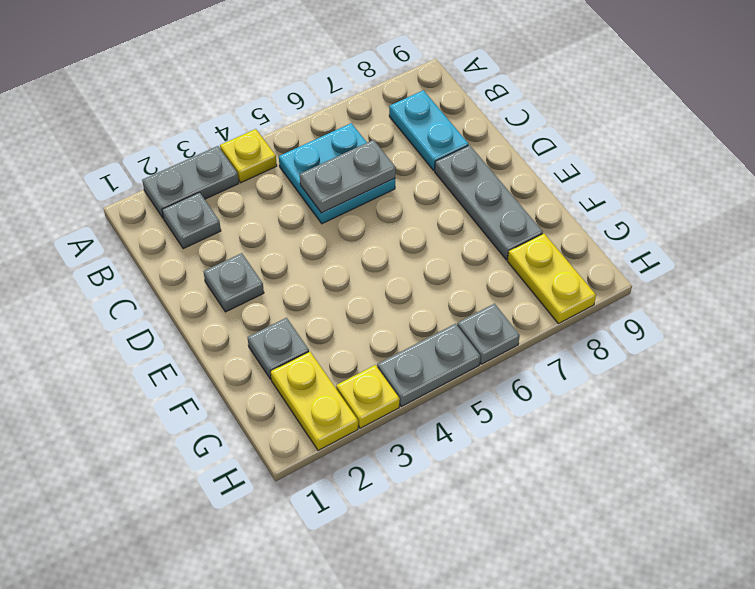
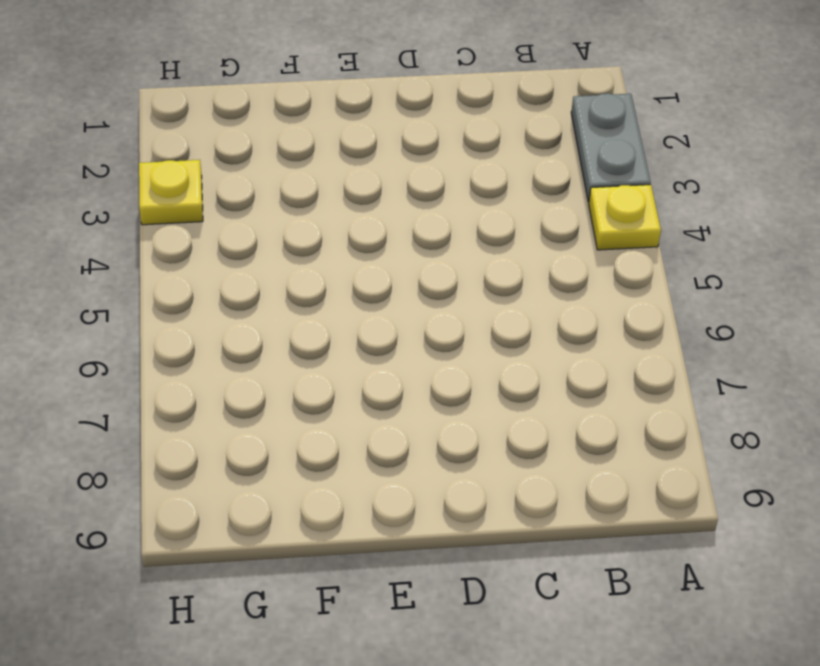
none -> grey plate B2 level 1
none -> cyan plate B5:C6 level 1
none -> cyan plate B8:C8 level 1

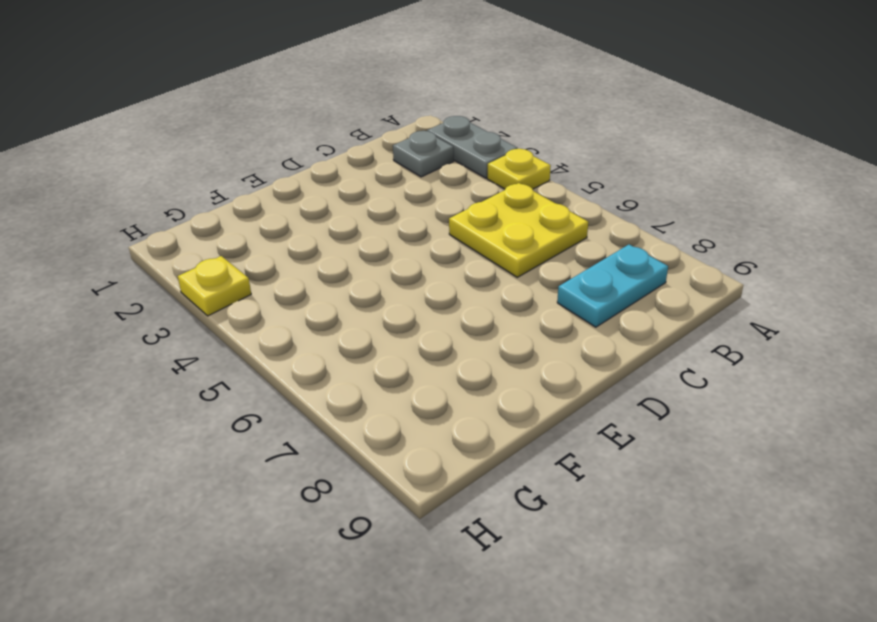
yellow plate B5:C6 level 1 -> cyan plate B5:C6 level 1
none -> grey plate D2 level 1
none -> grey plate D8:F8 level 1
none -> grey plate F2 level 1

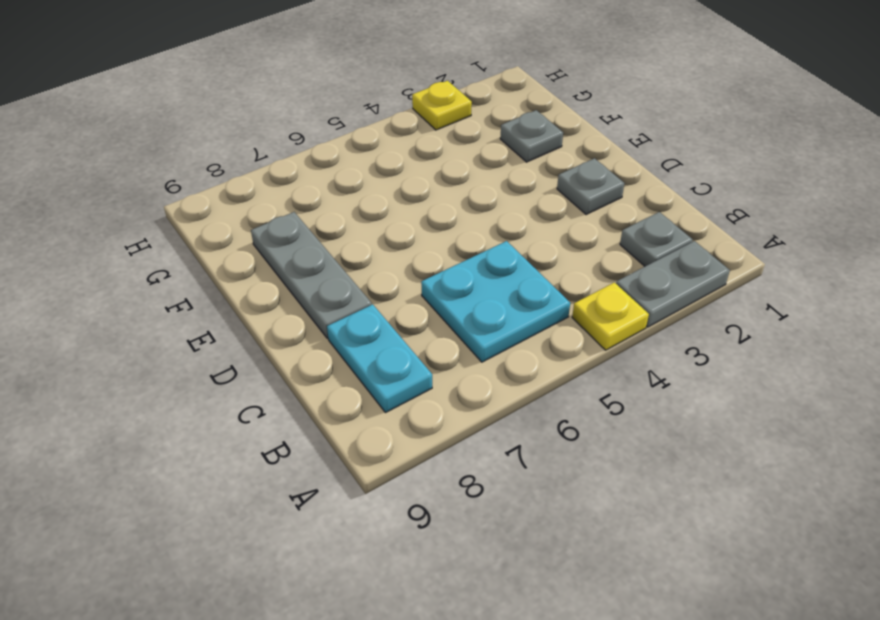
none -> yellow plate G2:H2 level 1
none -> yellow plate G8:H8 level 1
none -> grey plate H4:H5 level 1

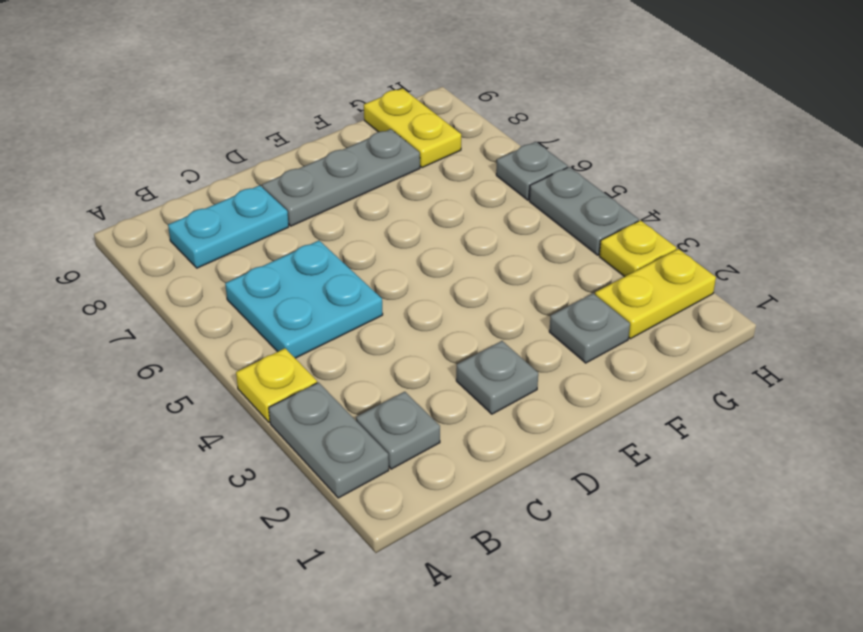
yellow plate G8:G9 level 1 -> yellow plate G8:H8 level 1
none -> grey plate C5:C6 level 2

